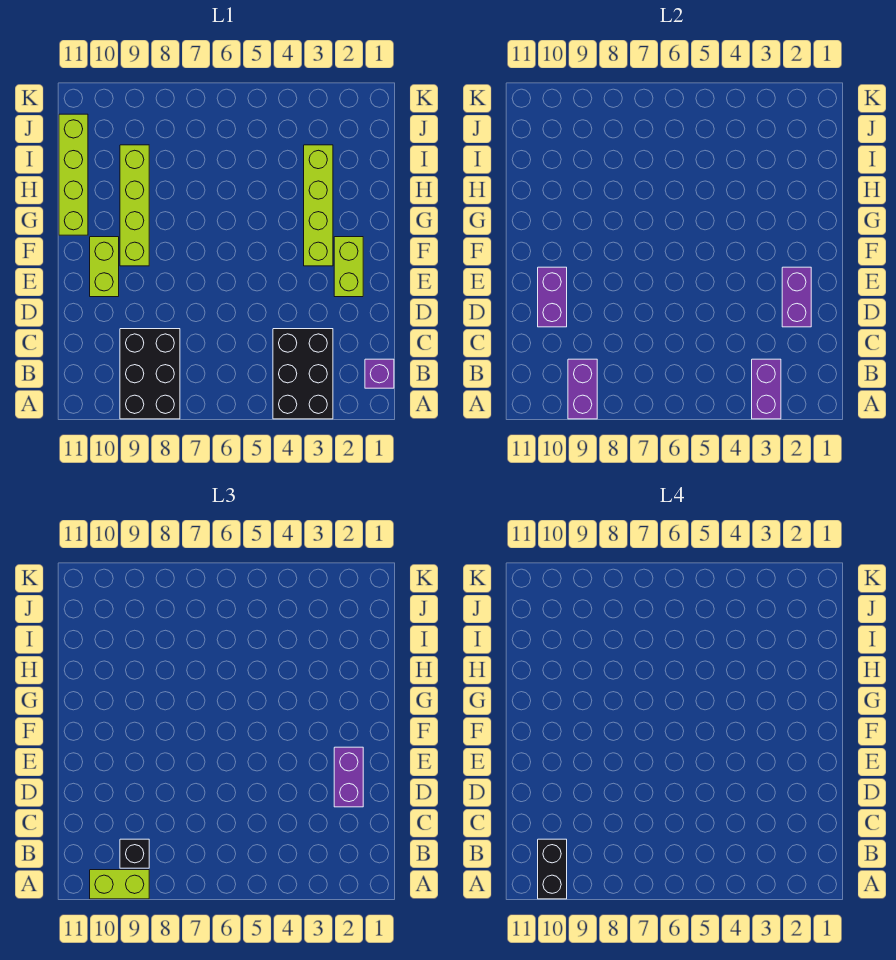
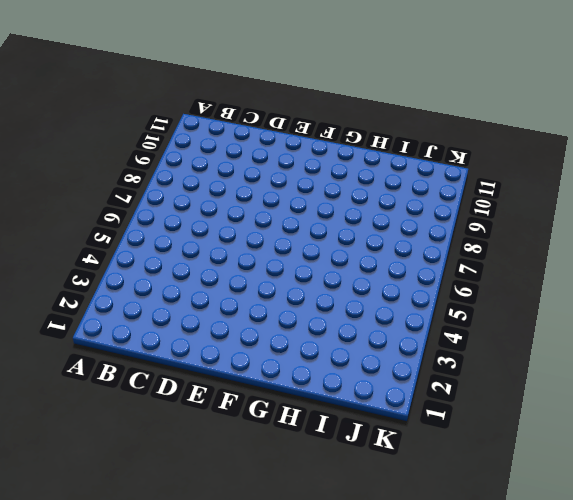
none -> black brick A3:C4 level 1
none -> black brick A8:C9 level 1
none -> purple brick B1 level 1

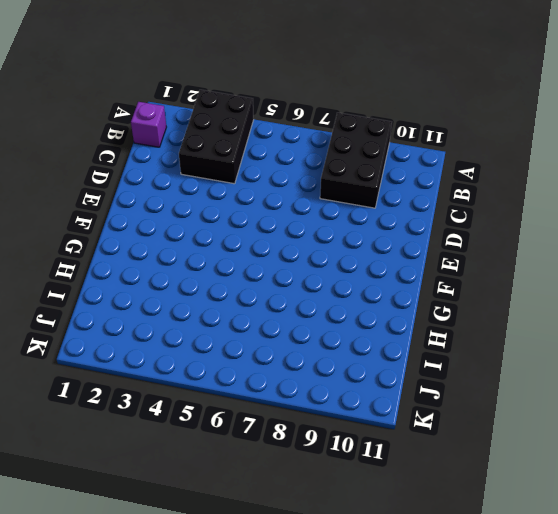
none -> lime brick E2:F2 level 1
none -> lime brick E10:F10 level 1
none -> lime brick F3:I3 level 1

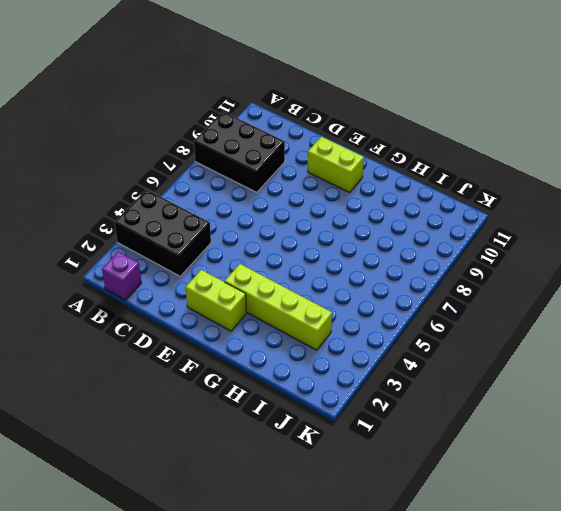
none -> lime brick F9:I9 level 1
none -> lime brick G11:J11 level 1
none -> purple brick A3:B3 level 2

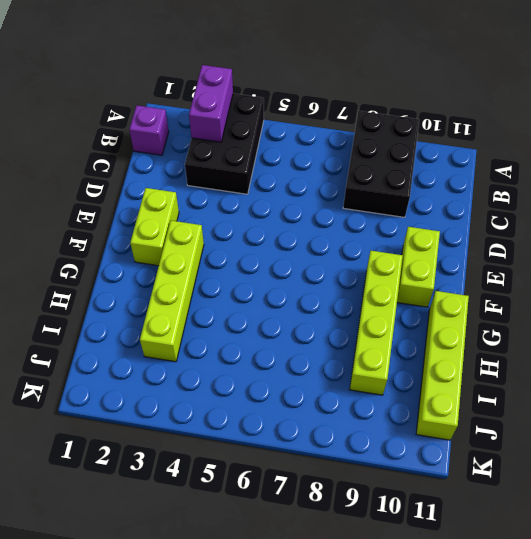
none -> purple brick A9:B9 level 2
none -> purple brick D2:E2 level 2
none -> purple brick D10:E10 level 2

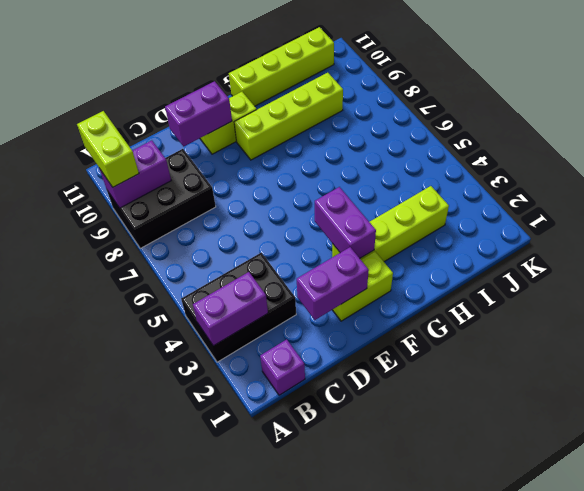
purple brick F3:F4 level 2 -> purple brick D2:E2 level 3
none -> black brick B9 level 3
none -> black brick A10:B10 level 4

